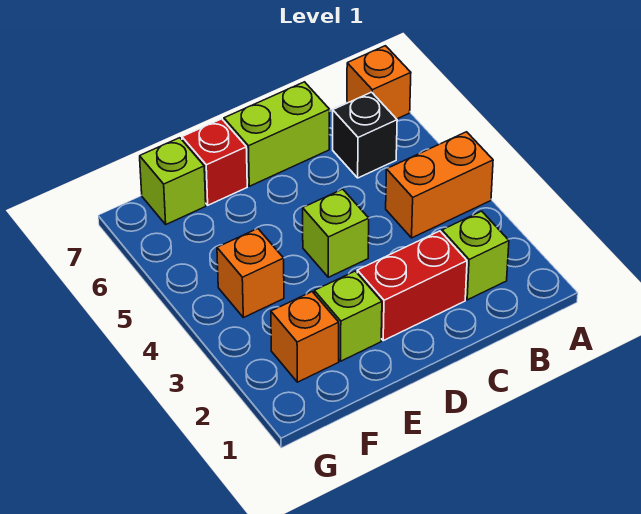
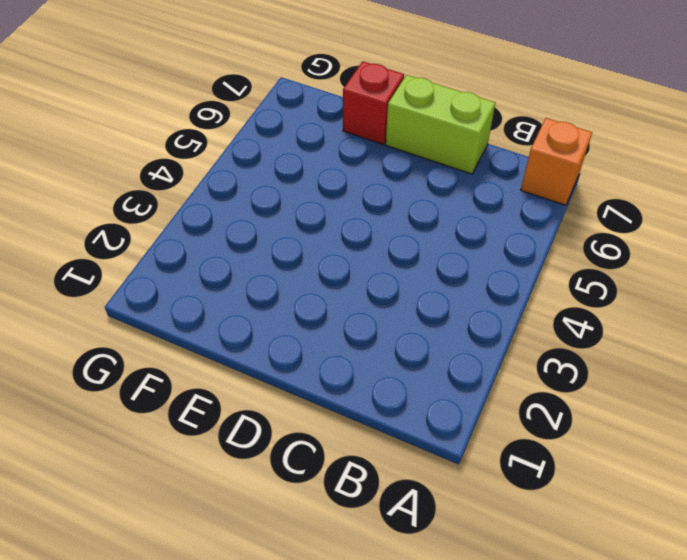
none -> orange brick A4:B4 level 1
none -> lime brick B2 level 1
none -> black brick B6 level 1

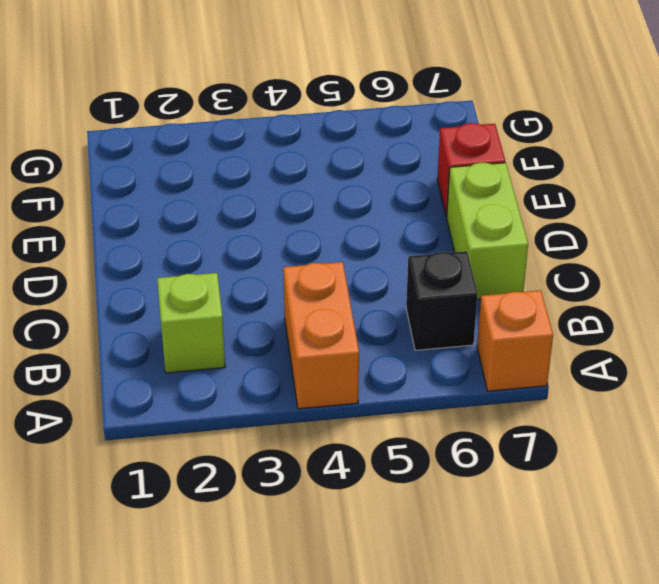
none -> red brick C2:D2 level 1
none -> lime brick D4 level 1
none -> lime brick E2 level 1

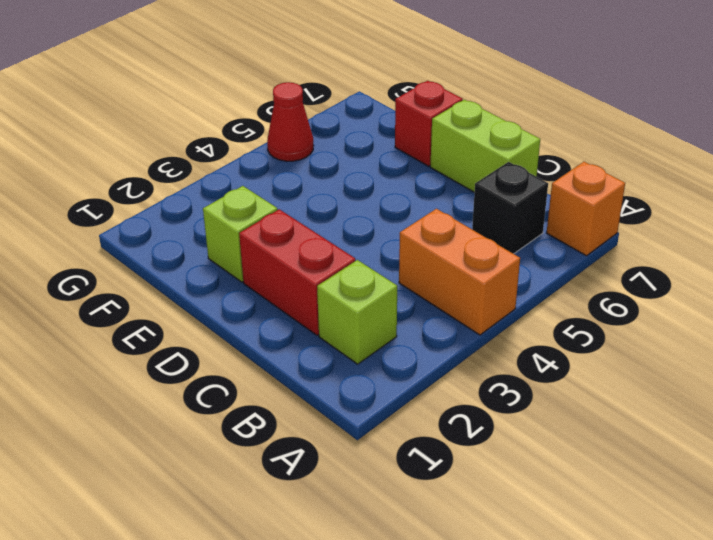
red cone G5 level 1 -> none
none -> lime brick D4 level 1
none -> orange brick F2 level 1
none -> orange brick F4 level 1

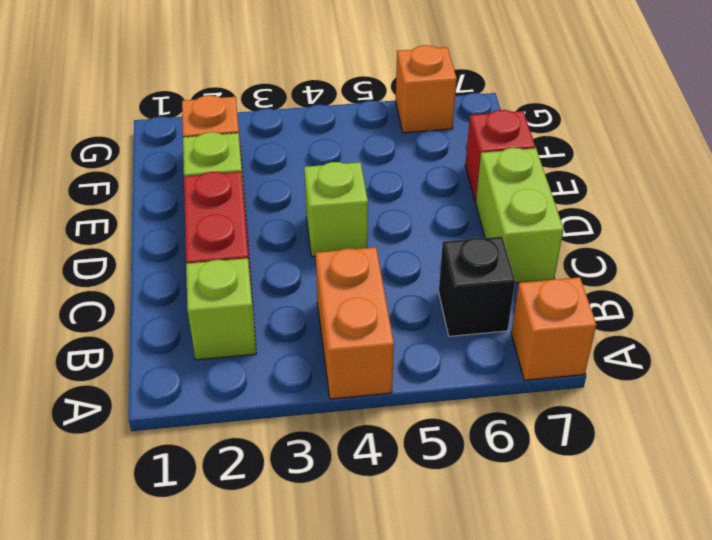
orange brick G6 level 1 -> orange brick F4 level 1
none -> lime brick F7 level 1

